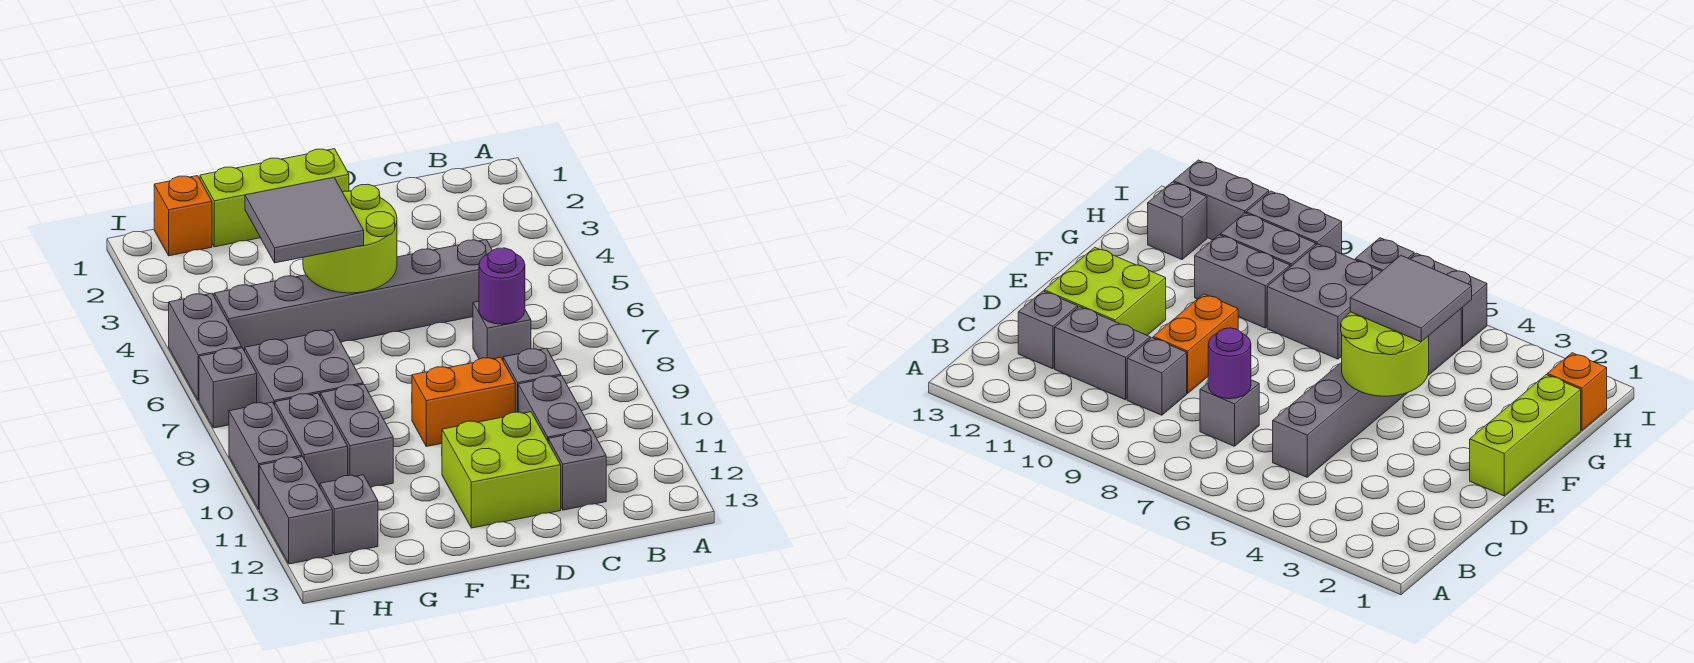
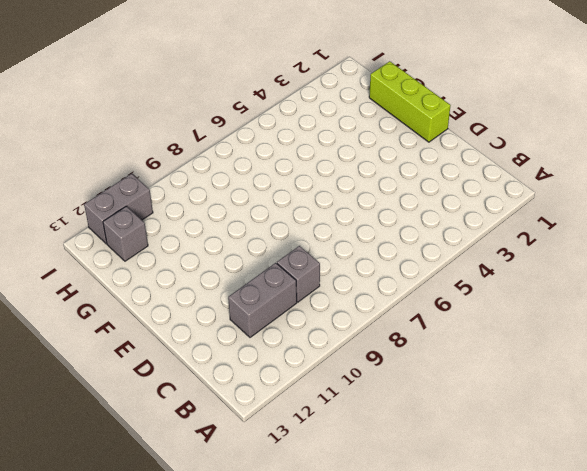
none -> grey brick C5:H5 level 1
none -> grey brick C7 level 1
none -> grey brick C12 level 1

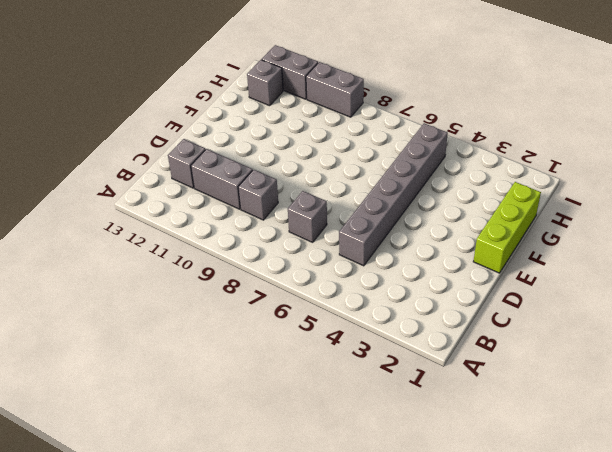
none -> orange brick D9:E9 level 1
none -> lime brick D11:E12 level 1
none -> grey brick G7:H8 level 1

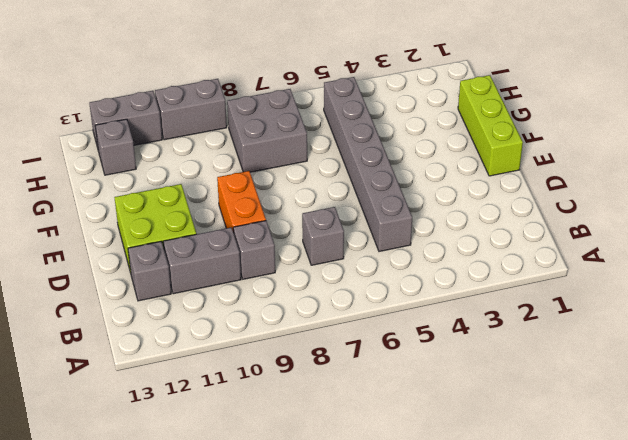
none -> grey brick G9:G10 level 1
none -> orange brick H1 level 1
none -> grey brick H9:H10 level 1

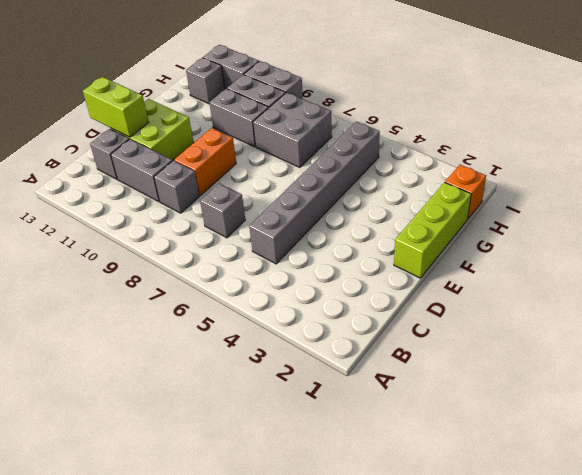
lime brick D12:D13 level 2 -> none
none -> grey brick I5:I6 level 1
none -> grey brick I7 level 1
none -> purple round brick C7 level 2

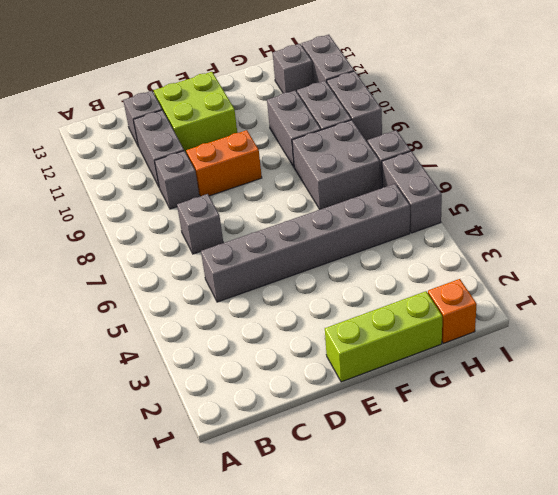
none -> purple round brick C7 level 2
none -> lime round brick E4:F5 level 2
none -> grey tile F4:G5 level 3

